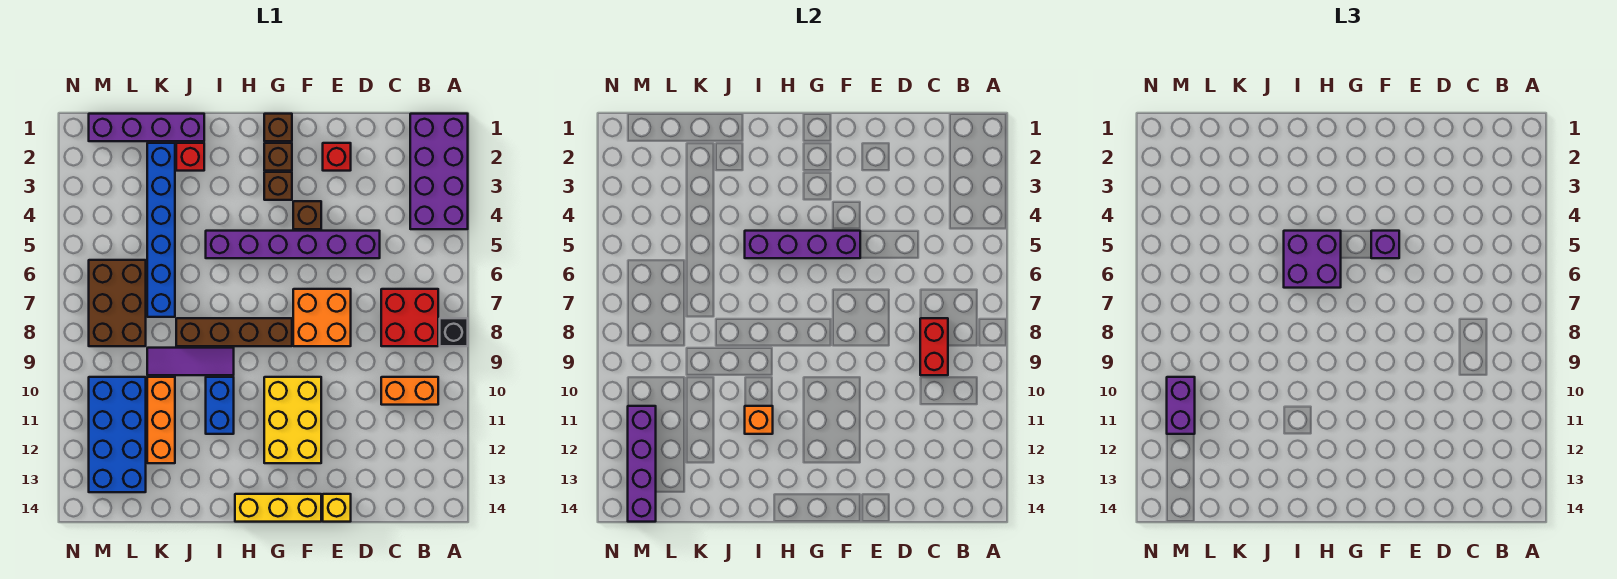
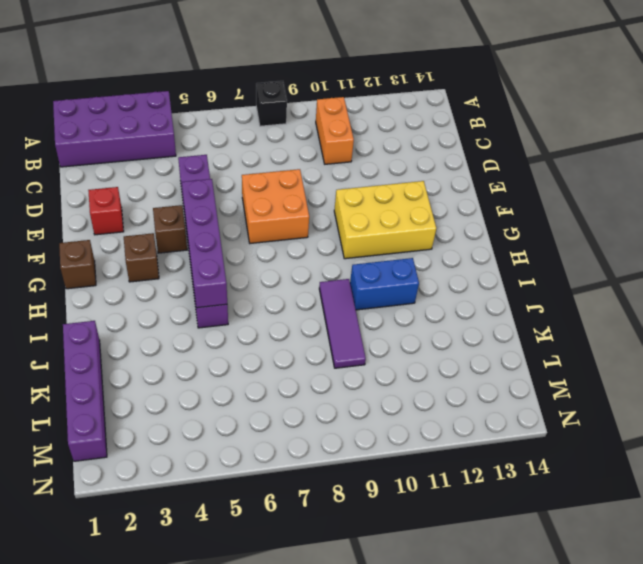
none -> red brick B7:C8 level 1
none -> yellow brick E14 level 1
none -> yellow brick F14:H14 level 1
none -> brown brick G2 level 1

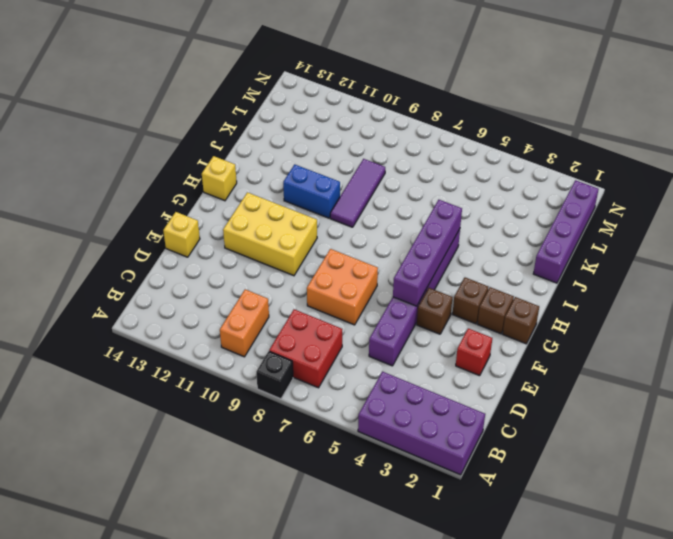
yellow brick H14 level 1 -> yellow brick F14:H14 level 1
none -> brown brick G8:J8 level 1
none -> red brick J2 level 1
none -> blue brick K2:K7 level 1
none -> orange brick K10:K12 level 1

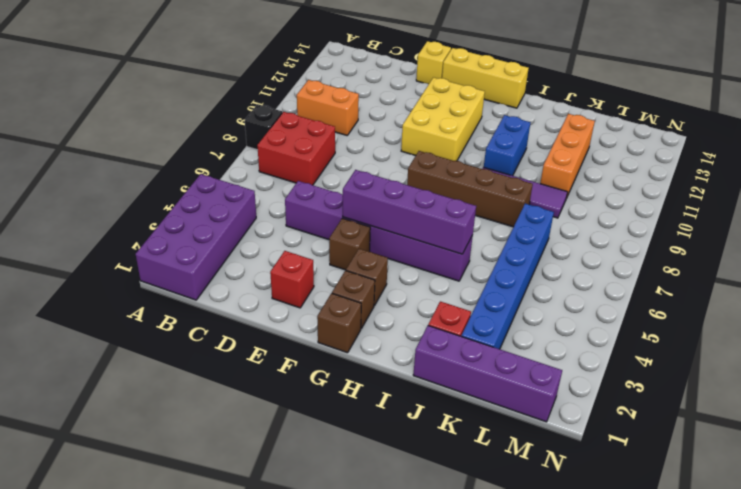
none -> orange brick E7:F8 level 1
none -> brown brick L6:M8 level 1
none -> blue brick L10:M13 level 1
none -> red brick C8:C9 level 2

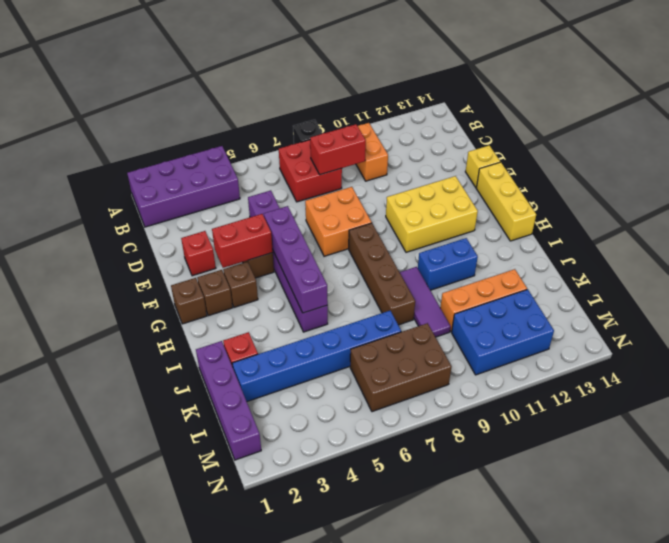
red brick F3:F4 level 2 -> none
blue brick L10:M12 level 1 -> blue brick L10:M13 level 1
none -> orange brick I11 level 2
none -> purple brick M11:M14 level 2
none -> purple brick F5 level 3
none -> purple brick H5:I6 level 3

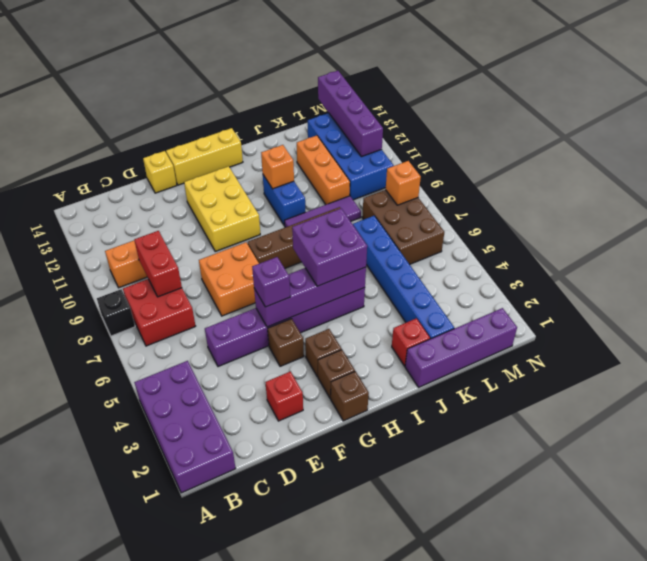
orange brick M8 level 2 -> none
none -> purple brick M10:M11 level 3

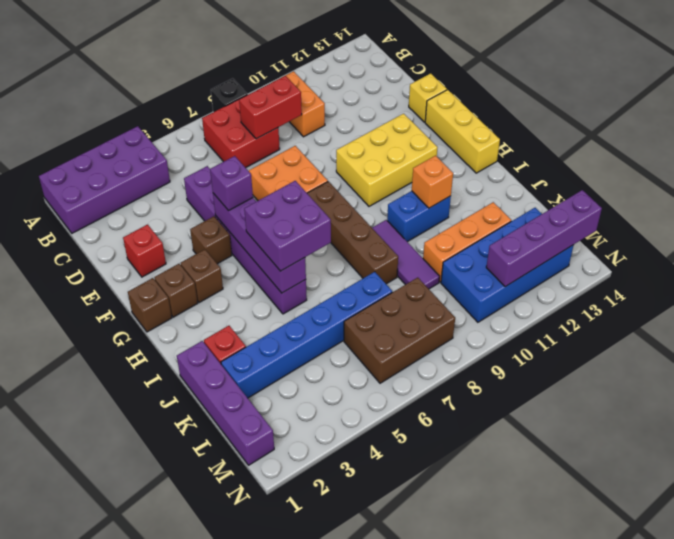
none -> purple brick M10:M11 level 3

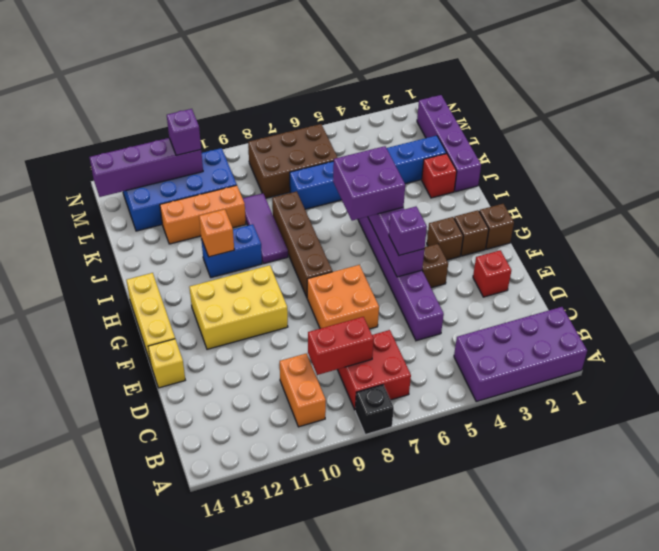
purple brick M11 level 3 -> purple brick M10:M11 level 3

